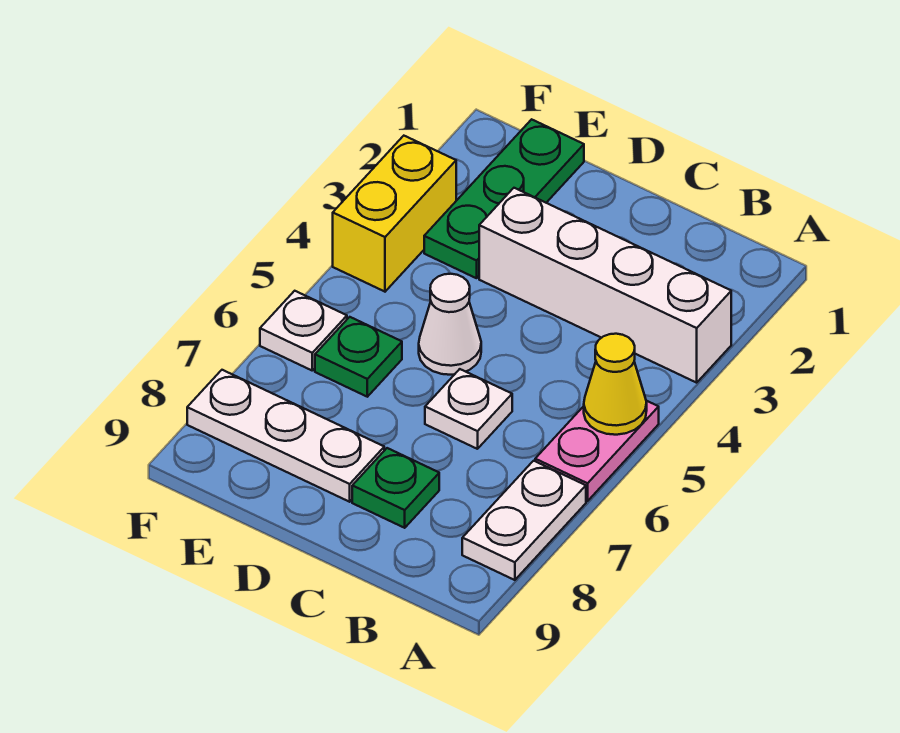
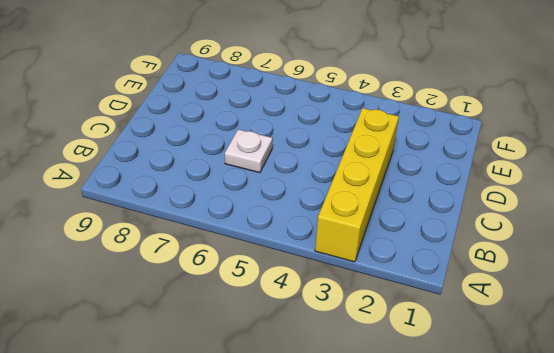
yellow brick A3:D3 level 1 -> white brick A3:D3 level 1
none -> pink plate A5:A6 level 1
none -> white plate A7:A8 level 1
none -> green plate C8 level 1

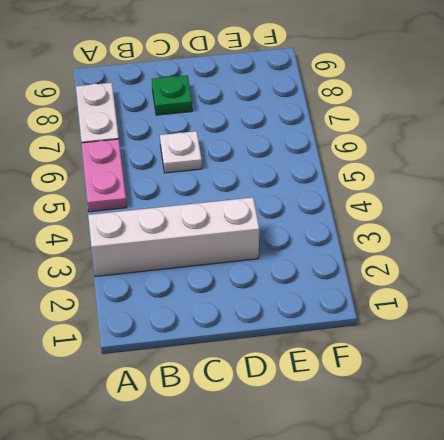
none -> white cone D5 level 1
none -> white plate D8:F8 level 1
none -> green plate E1:E3 level 1

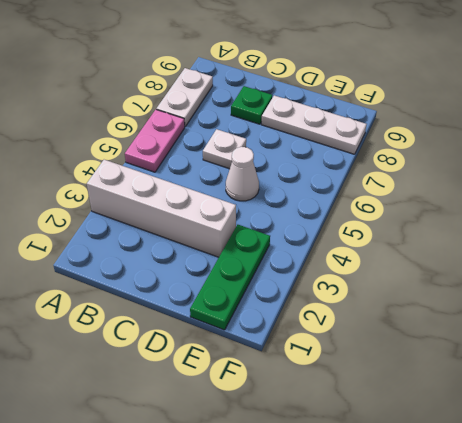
none -> green plate E6 level 1
none -> yellow brick F3:F4 level 1
none -> white plate F6 level 1

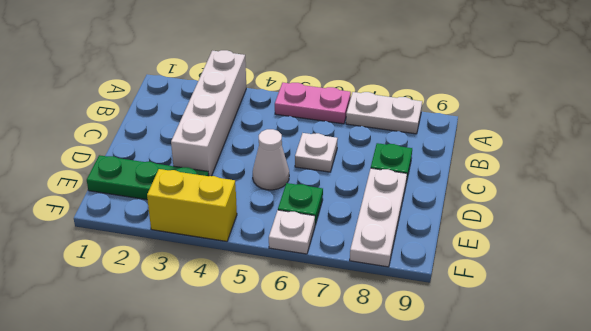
none -> yellow cone A5 level 2

